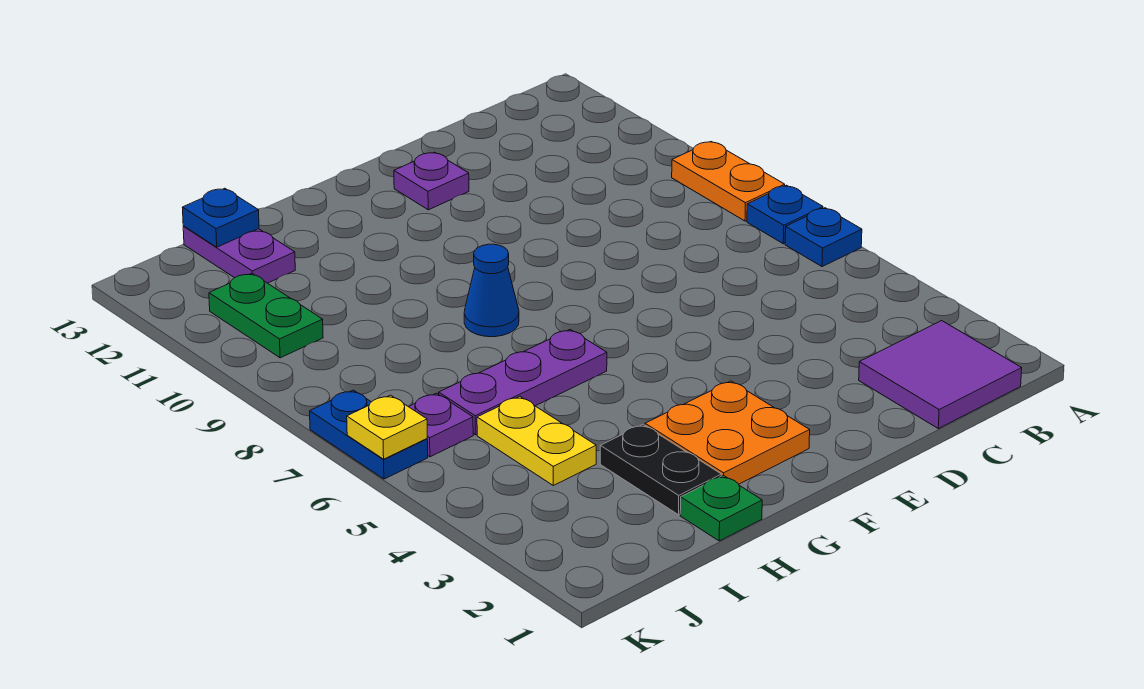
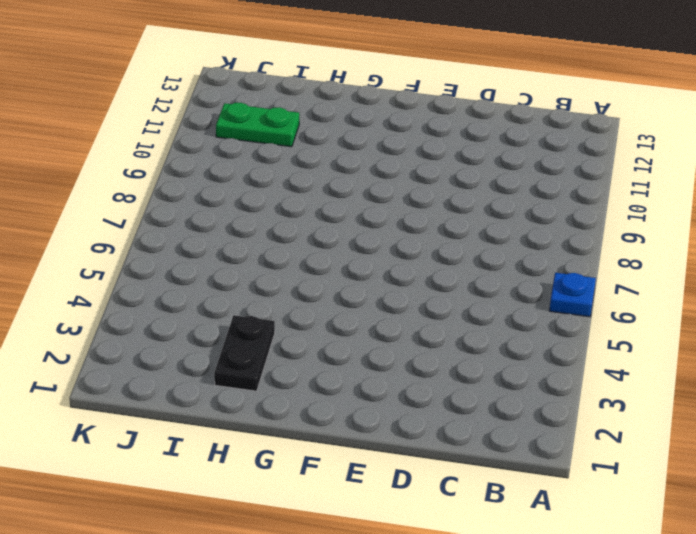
green plate I11:J11 level 1 -> green plate J10:J11 level 1
none -> blue plate A7 level 1
none -> orange plate A8:A9 level 1
none -> purple tile B1:C2 level 1

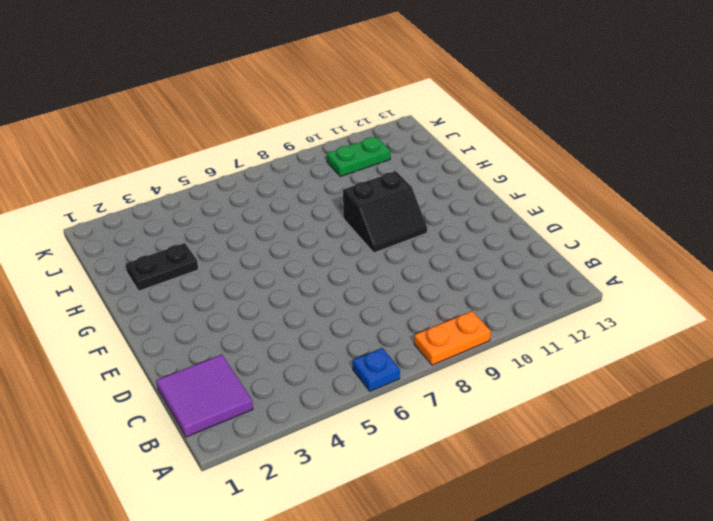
black slope F9:G10 level 1 top G -> none
none -> blue plate A7 level 1
none -> purple plate E12 level 1
none -> orange plate F2:G3 level 1

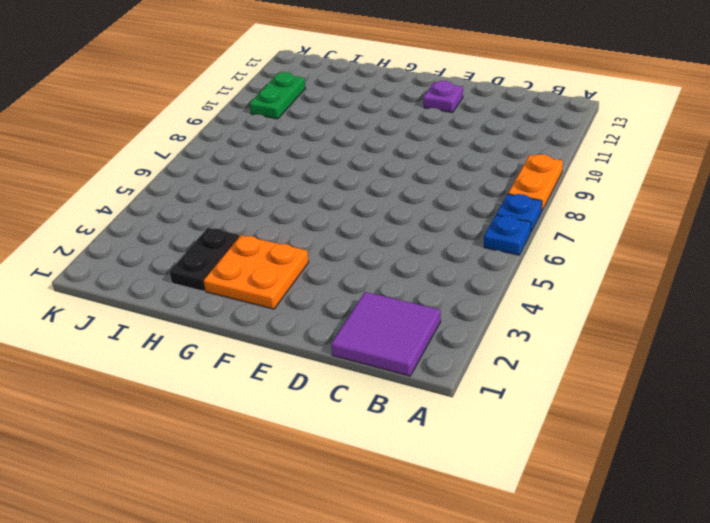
none -> purple plate G6:I6 level 1
none -> blue cone G8 level 1
none -> green plate H1 level 1

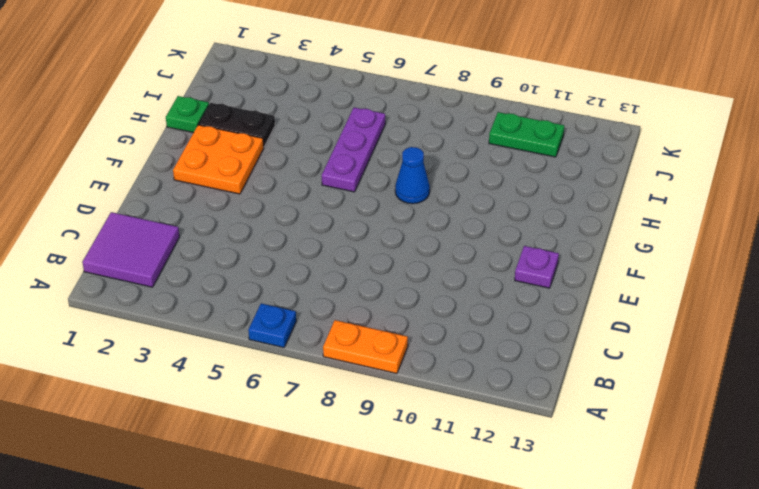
none -> blue plate A7 level 1
none -> yellow plate I4:I5 level 1
none -> purple plate I12:I13 level 1

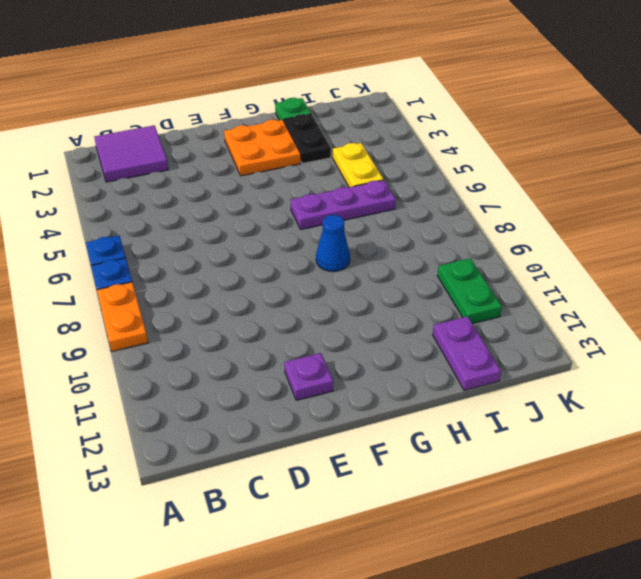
none -> purple plate J6 level 1
none -> blue plate K6:K7 level 1
none -> blue plate I13 level 2

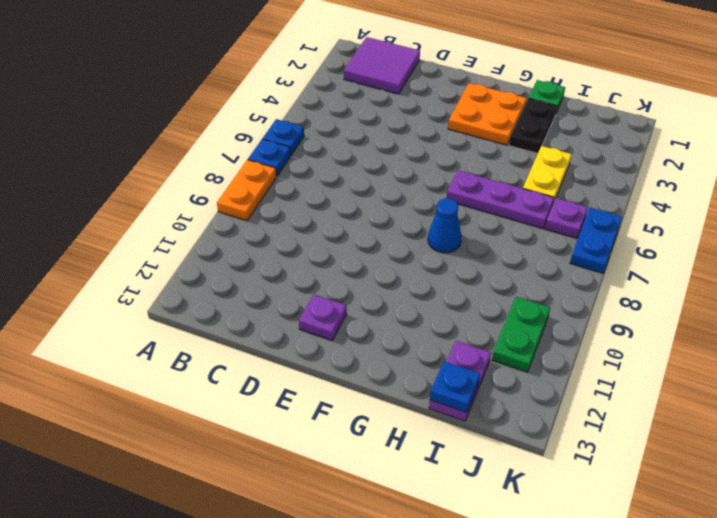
none -> yellow plate K6 level 2

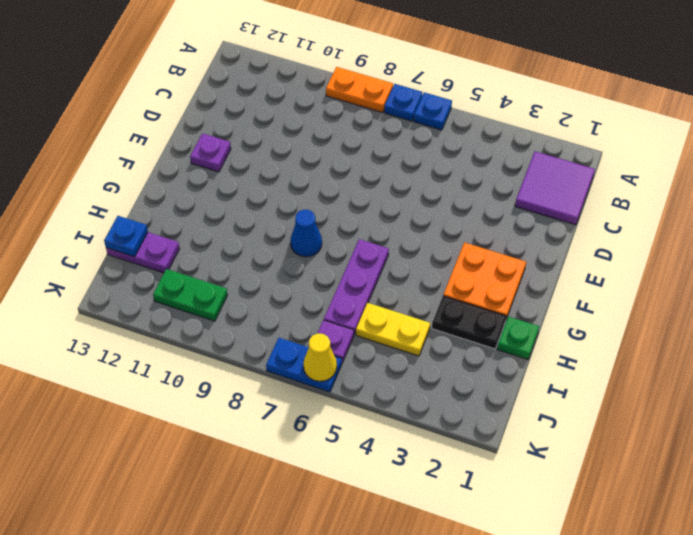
yellow cone K6 level 2 -> yellow plate K6 level 2

